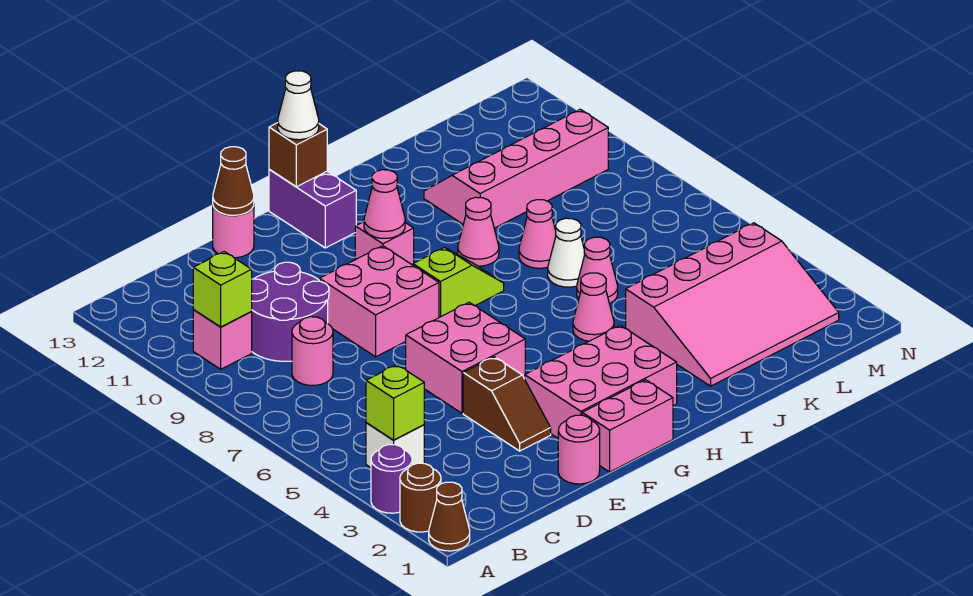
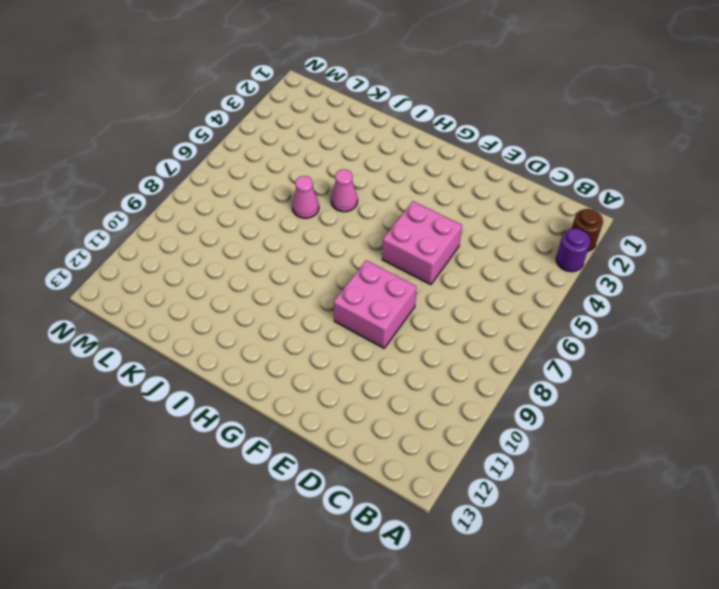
none -> brown cone A1 level 1
none -> white brick B4 level 1
none -> pink brick B10 level 1
none -> pink round brick C8 level 1

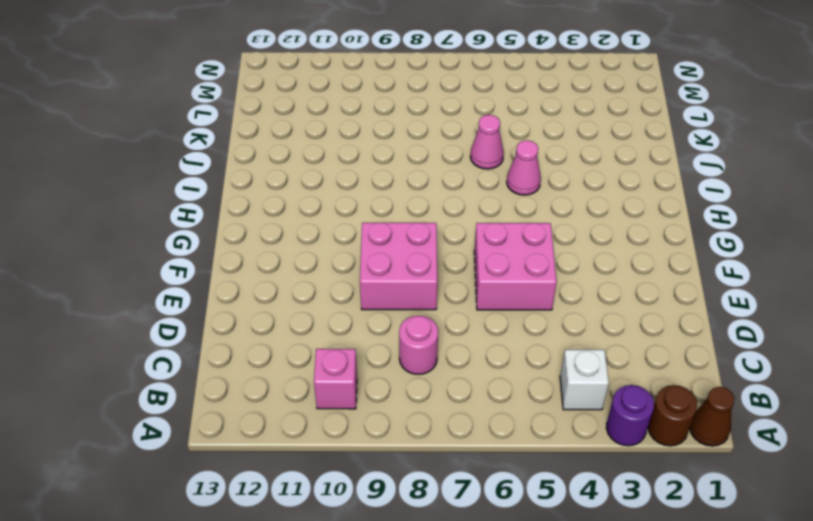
none -> purple round brick C9:D10 level 1
none -> pink round brick E1 level 1
none -> brown slope E3:E4 level 1 top 4
none -> pink round brick E13 level 1

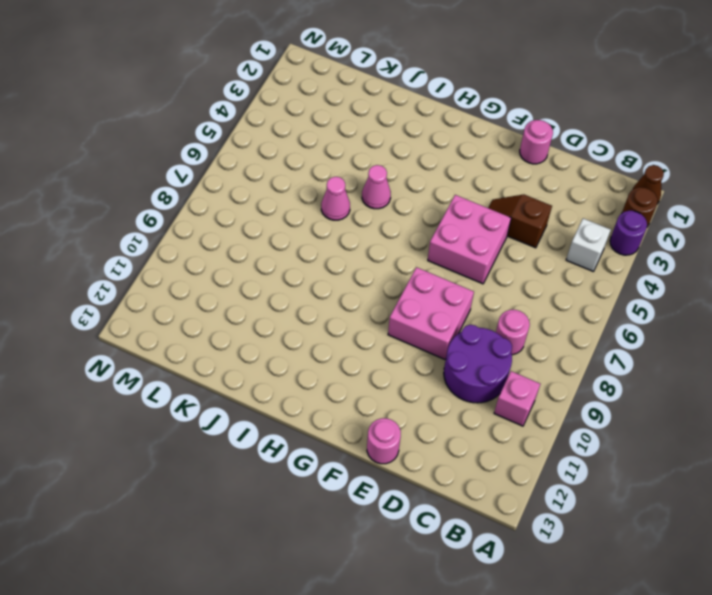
brown slope D4:E4 level 1 top D -> brown slope E3:E4 level 1 top 4
none -> pink brick F1:G1 level 1
none -> pink brick F2:H3 level 1
none -> lime slope G8:H8 level 1 top G
none -> pink brick G10 level 1

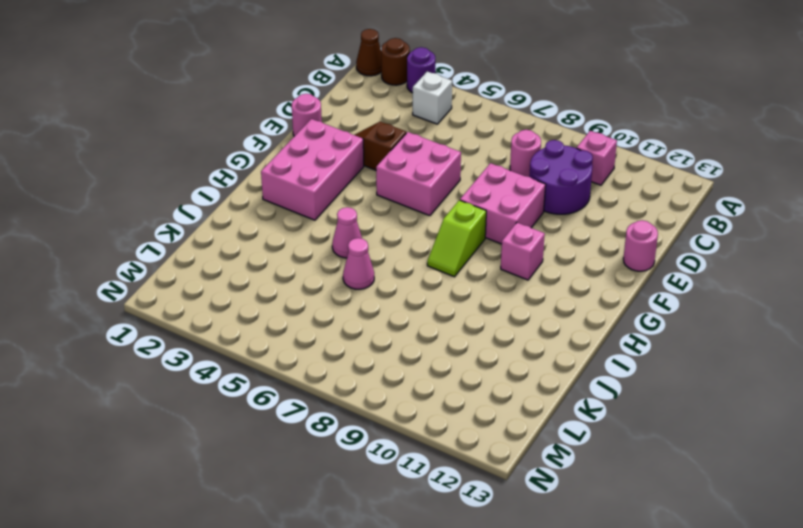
none -> pink brick F1:G1 level 1
none -> purple brick G12:G13 level 1
none -> pink cone I9 level 1
none -> pink slope J2:M4 level 1 top 4

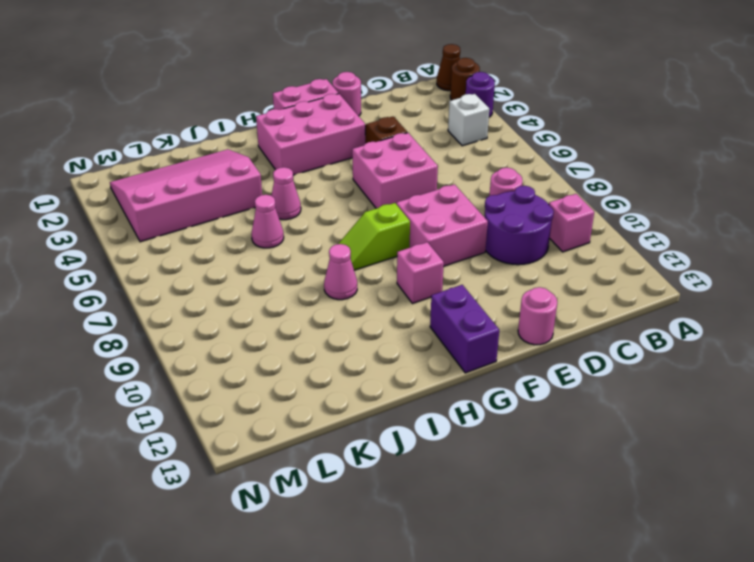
none -> white cone J7 level 1
none -> pink cone J8 level 1
none -> pink slope J10:M11 level 1 top 10
none -> lime brick B4 level 2

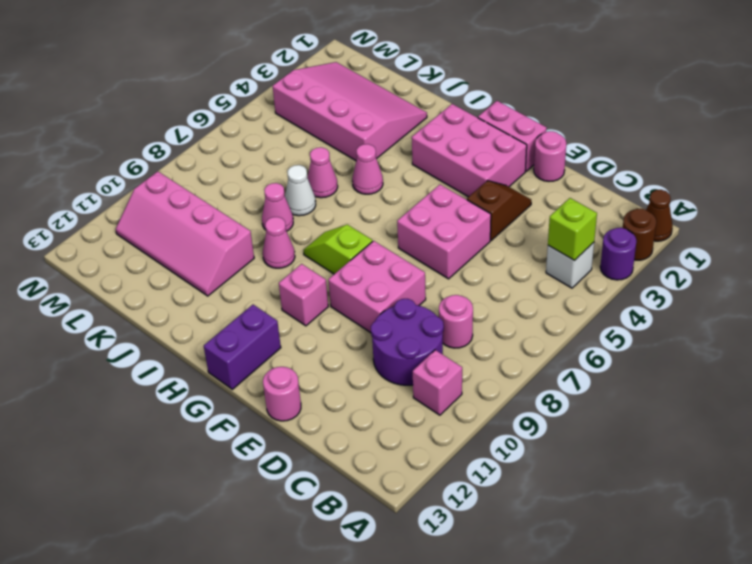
none -> lime brick B10 level 2
none -> brown cone E13 level 2
none -> pink cone G10 level 2
none -> brown brick G13 level 2

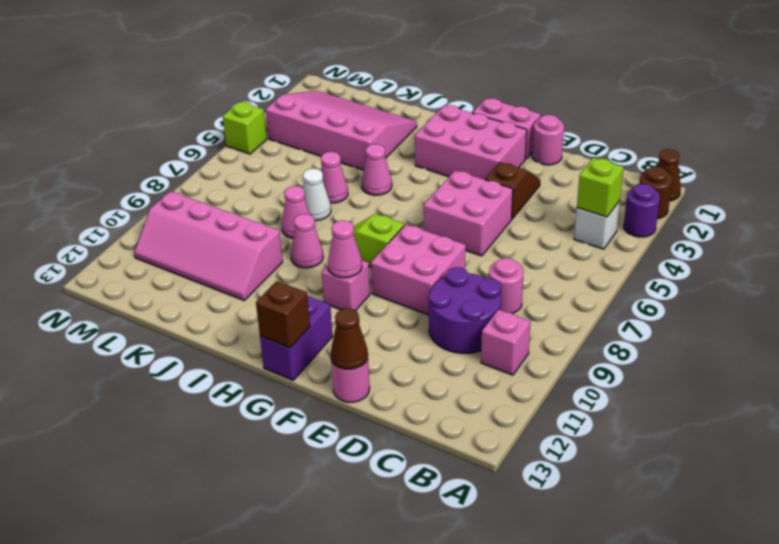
lime brick N5 level 1 -> lime brick B10 level 2
none -> white cone G13 level 3

